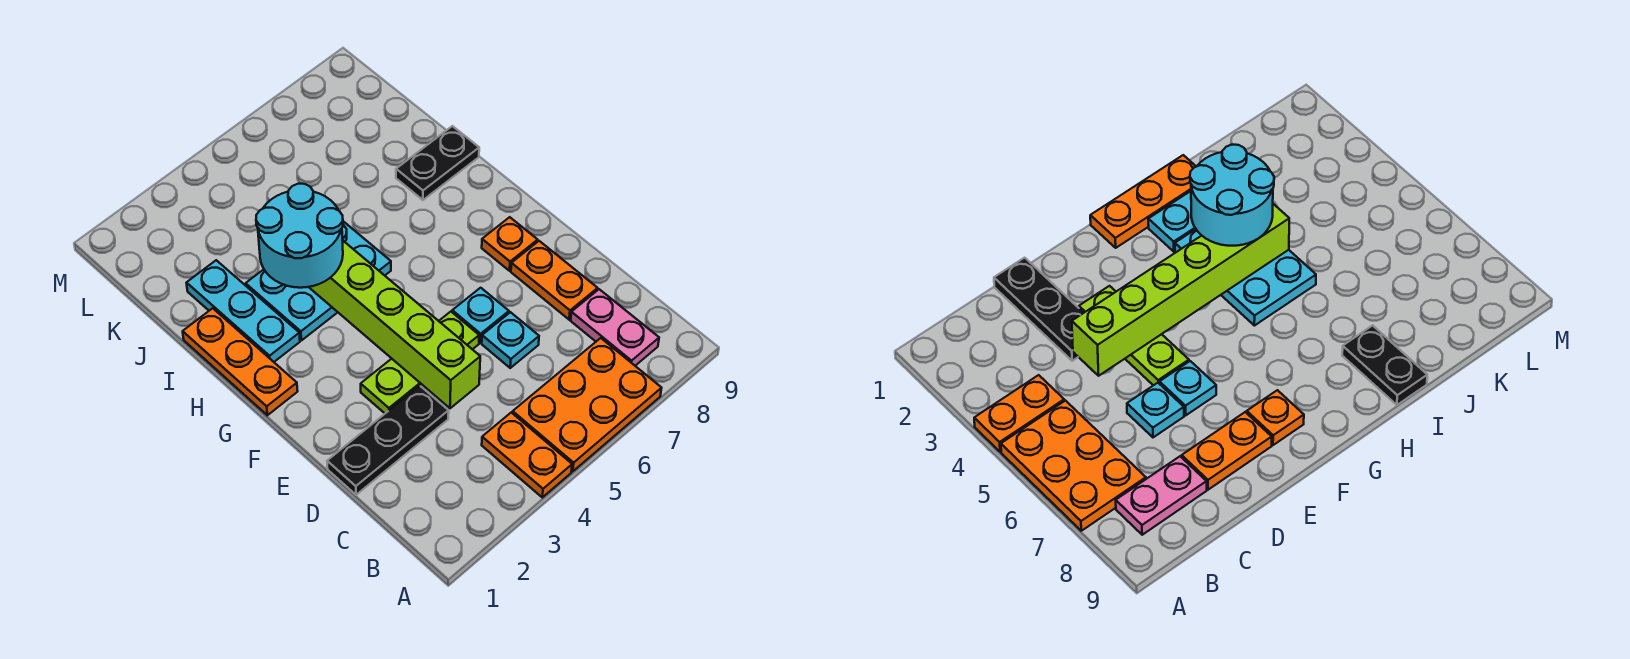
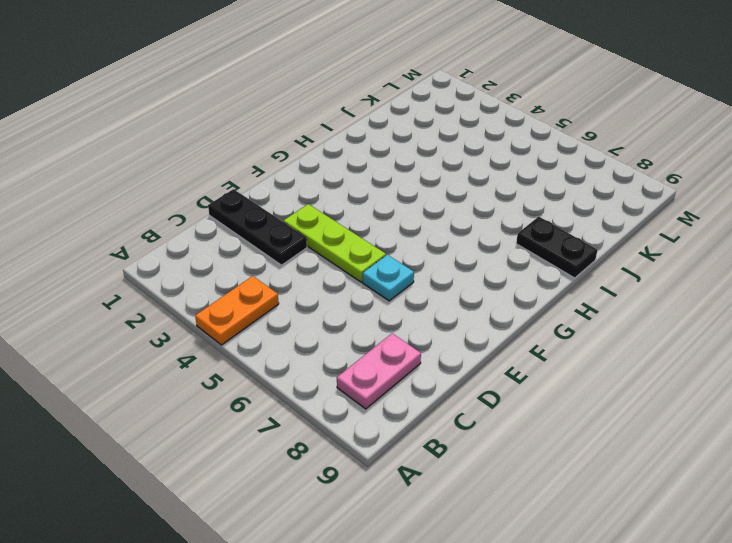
none -> orange plate A5:B7 level 1
none -> cyan plate D6 level 1
none -> orange plate D8:E8 level 1

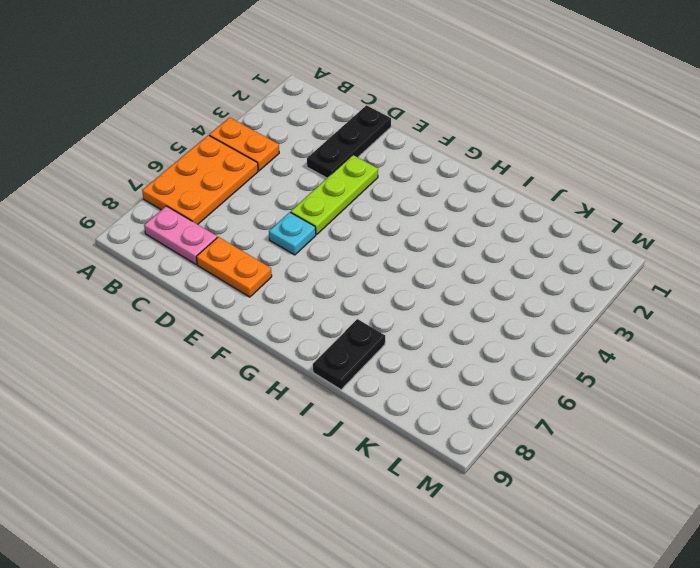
none -> cyan plate D6 level 1
none -> orange plate F8 level 1
none -> orange plate G1:I1 level 1

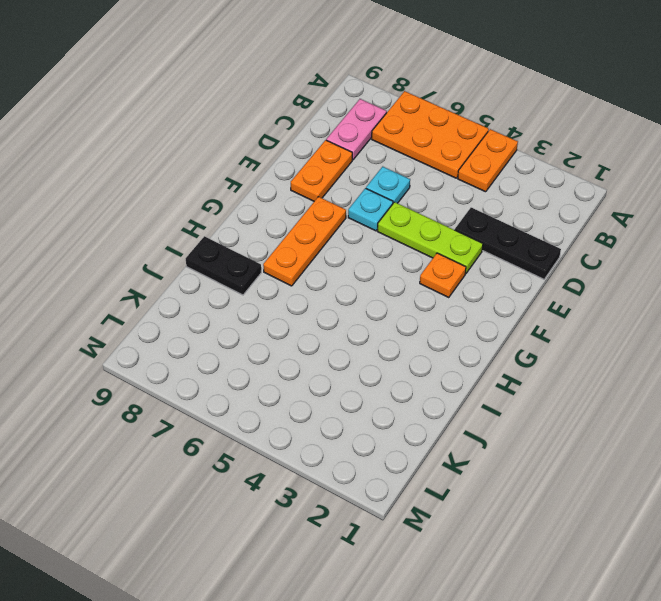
orange plate F3 level 1 -> orange plate F8 level 1
orange plate F7:H7 level 1 -> orange plate G1:I1 level 1
none -> cyan plate H2:J2 level 1
none -> cyan plate H3:I5 level 1
none -> lime brick D4:I4 level 2

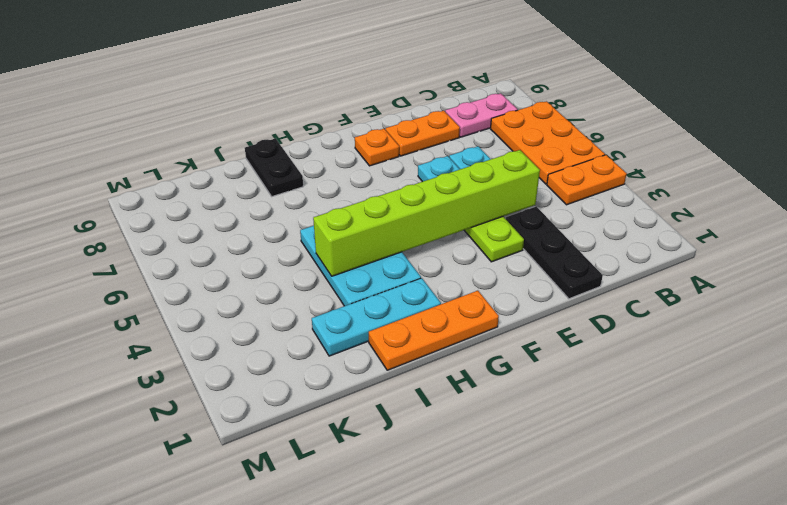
none -> cyan round brick H3:I4 level 3

